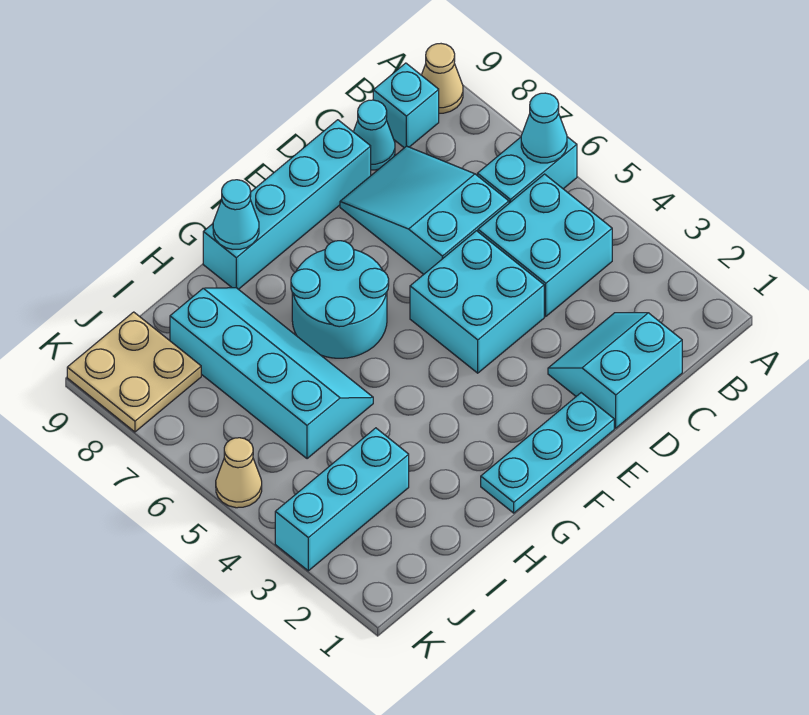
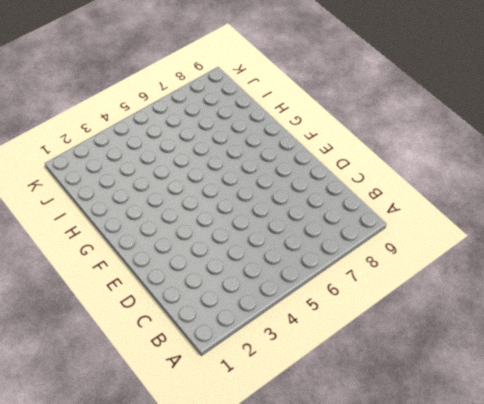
none -> cyan brick A6:B6 level 1
none -> tan cone A9 level 1
none -> cyan brick B4:C5 level 1

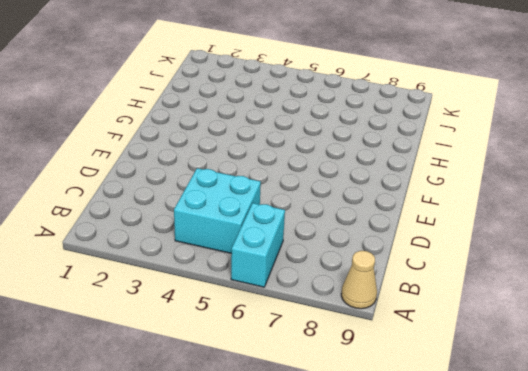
none -> cyan brick B9 level 1
none -> cyan slope C1:D2 level 1 top 1
none -> cyan slope C6:D8 level 1 top 6

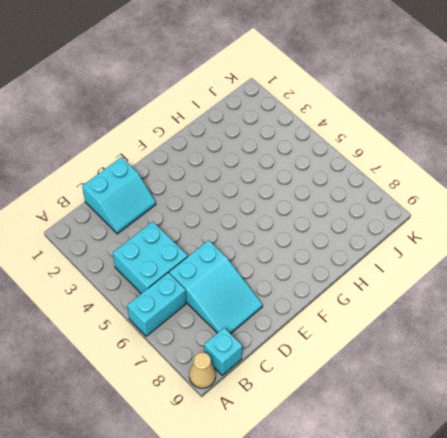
none -> cyan cone C9 level 1
none -> cyan brick D4:E5 level 1
none -> cyan brick D9:G9 level 1

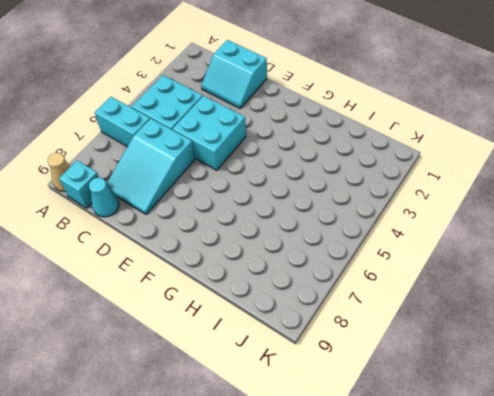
none -> cyan brick D9:G9 level 1
none -> cyan plate E1:G1 level 1
none -> cyan round brick F6:G7 level 1

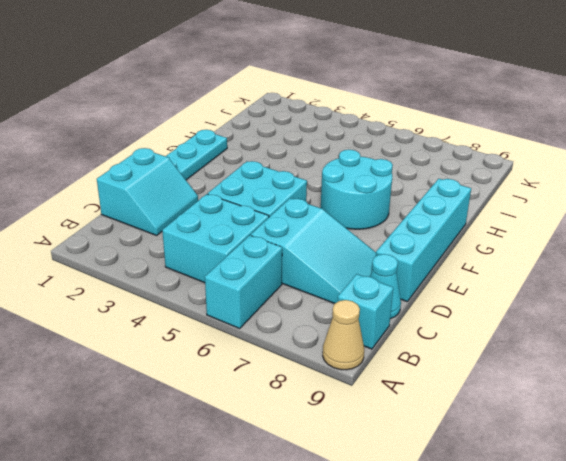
none -> cyan slope H5:I8 level 1 top I
none -> cyan brick I3:K3 level 1
none -> tan plate J8:K9 level 1

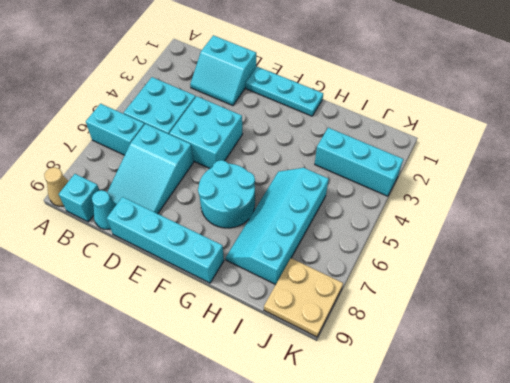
none -> tan cone K5 level 1
none -> cyan cone A6 level 2
none -> cyan cone G9 level 2

